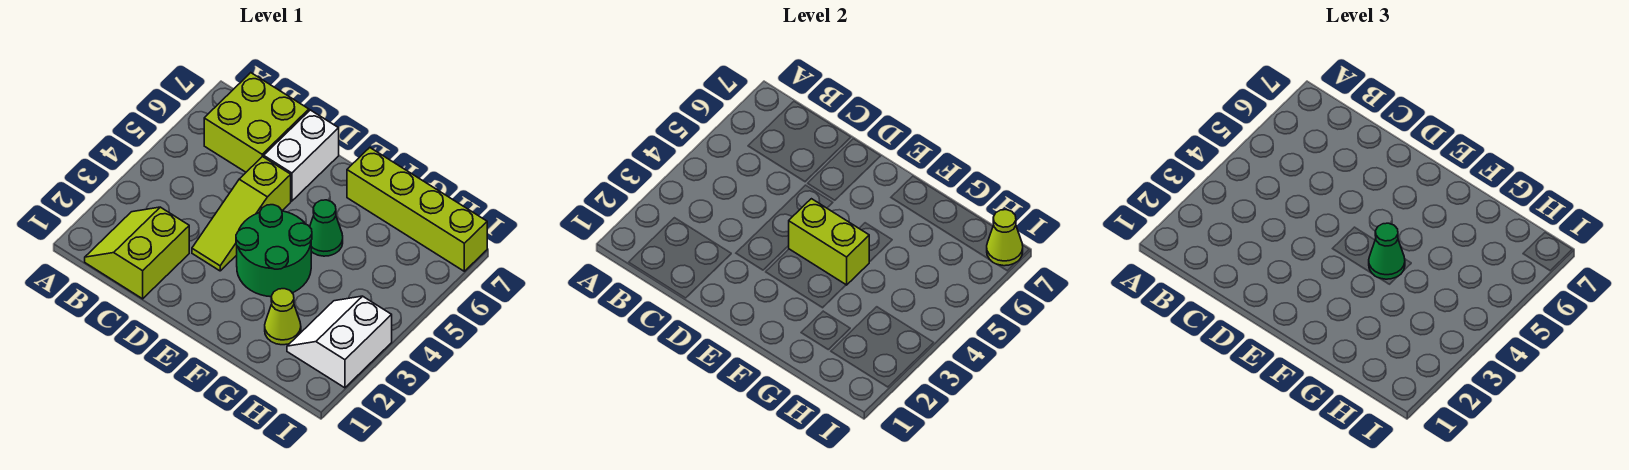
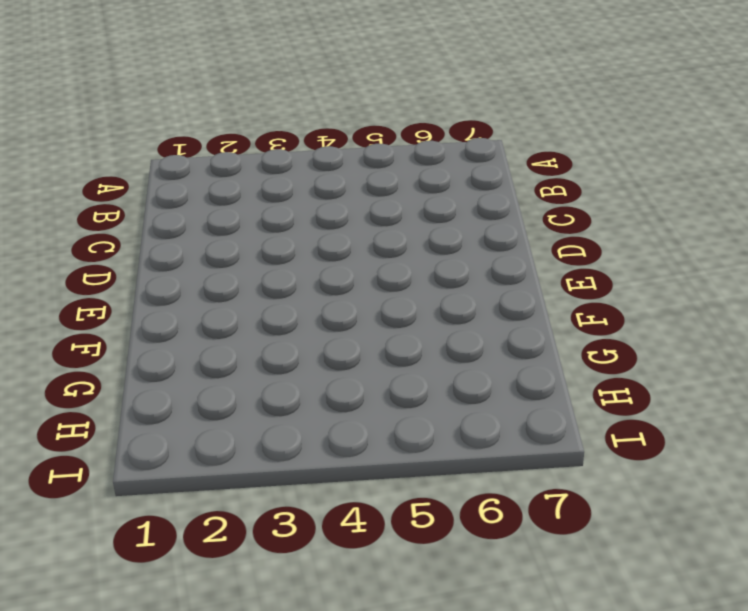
none -> lime slope B1:C2 level 1 top C
none -> lime brick B6:C7 level 1
none -> lime slope D3:D5 level 1 top 5

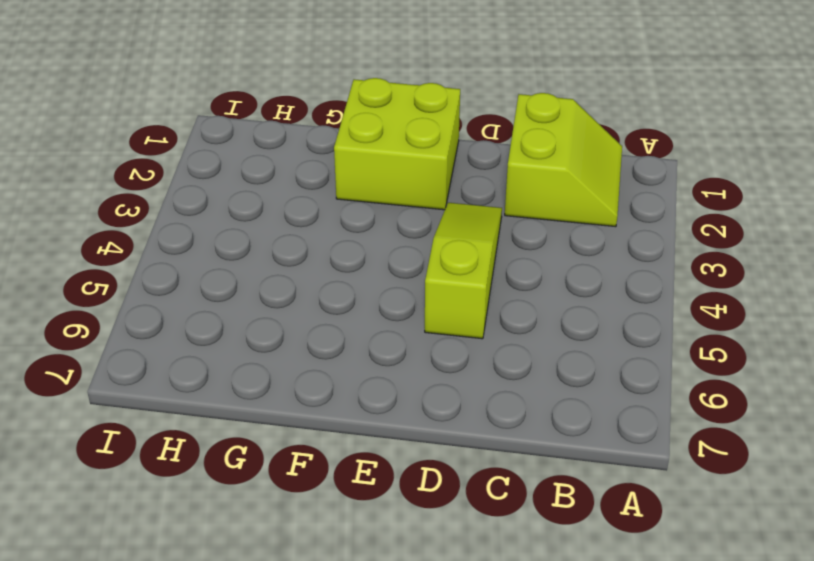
lime brick E1:F2 level 1 -> lime brick B6:C7 level 1
none -> white brick D6:D7 level 1
none -> green round brick E3:F4 level 1
none -> green cone F5 level 1

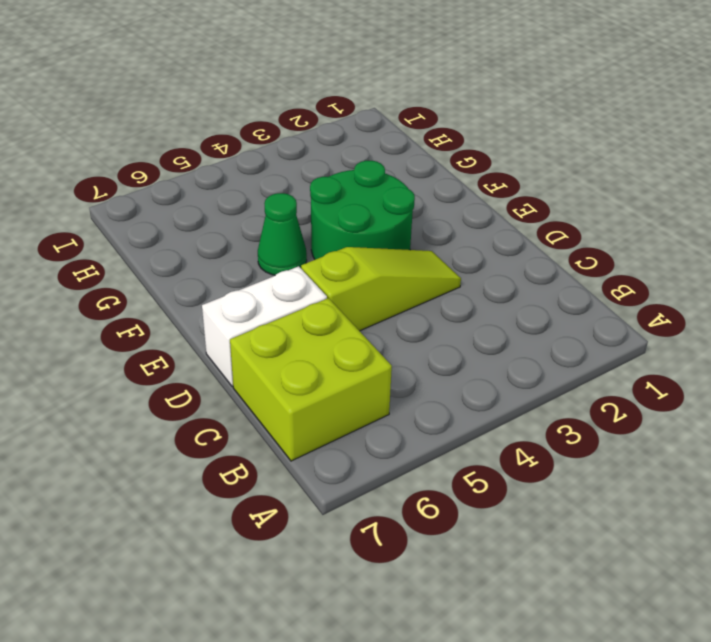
none -> lime slope B1:C2 level 1 top C
none -> lime brick F7:I7 level 1
none -> lime cone G2 level 1

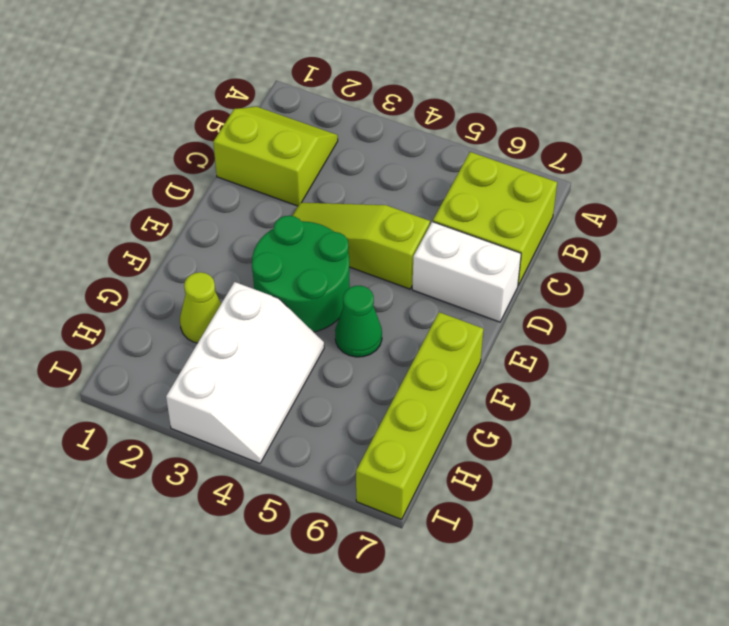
white slope G3:I4 level 1 top 3 -> white slope H2:I3 level 1 top I
none -> lime brick E4:F4 level 2
none -> lime cone I7 level 2
none -> green cone F4 level 3

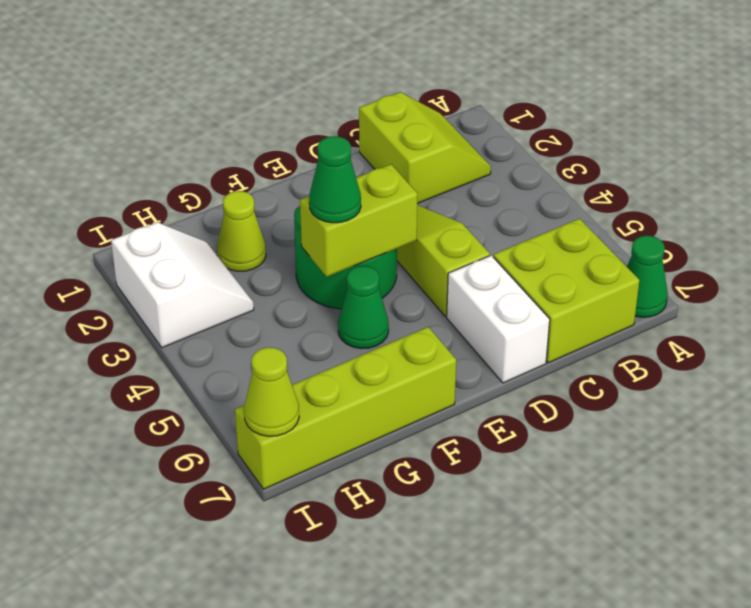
green cone A7 level 1 -> none

